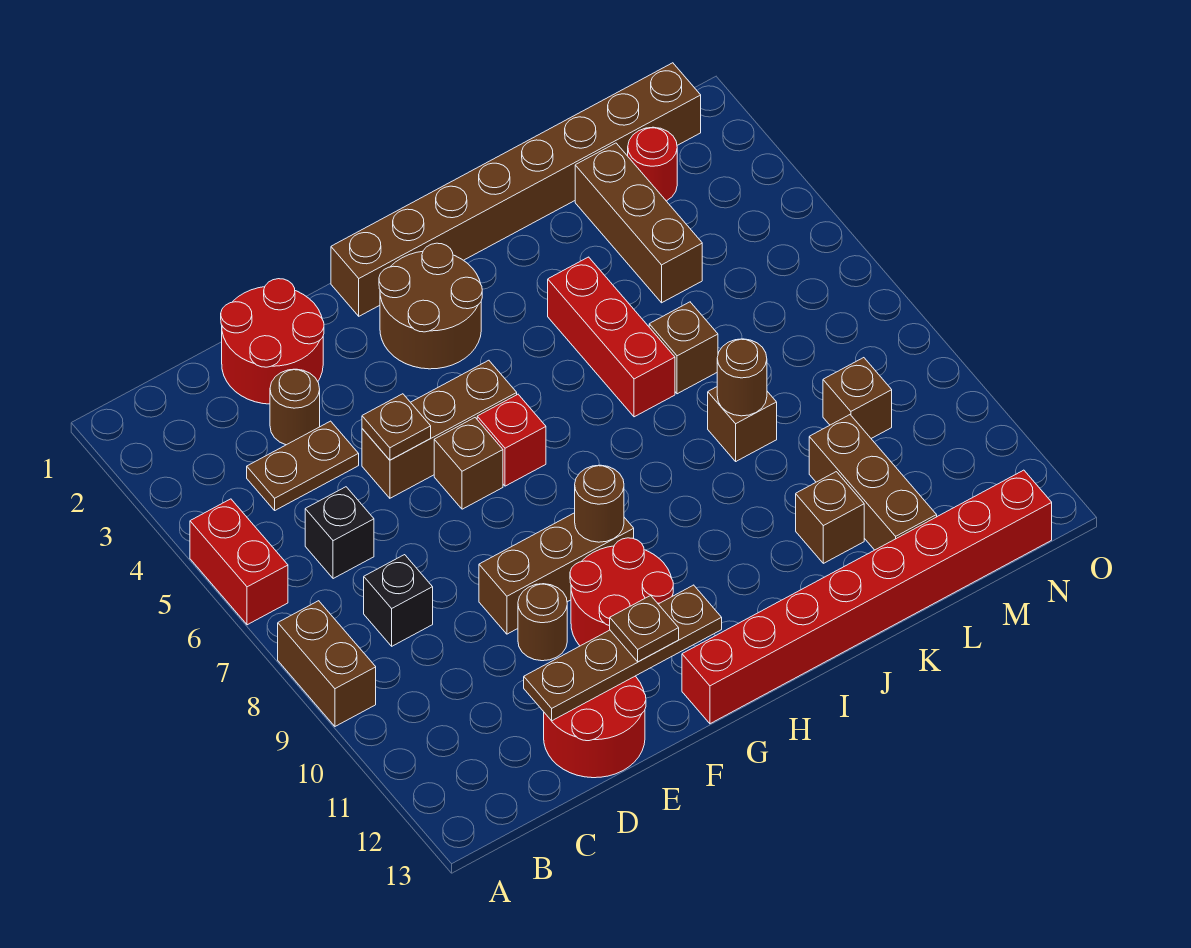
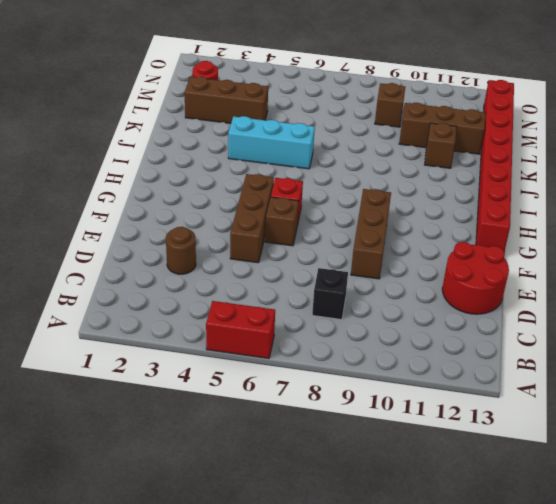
cyan brick J4:J6 level 1 -> red brick J4:J6 level 1
none -> brown brick A8:A9 level 1
none -> brown plate C4:D4 level 1
none -> black brick C6 level 1
none -> red round brick D1:E2 level 1

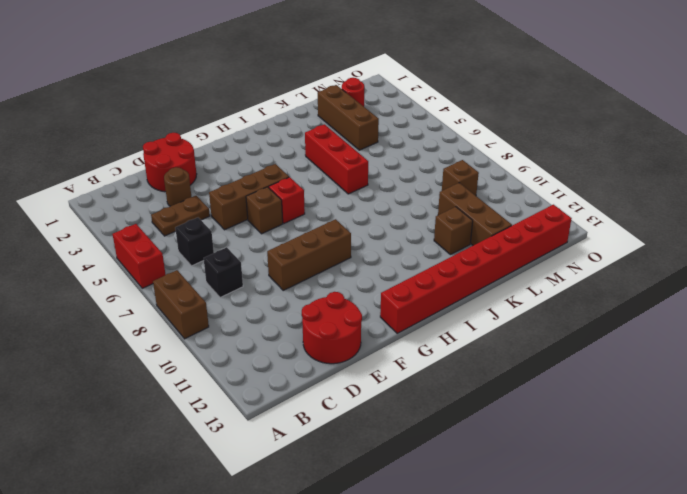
none -> brown round brick E10 level 1
none -> red round brick F10:G11 level 1
none -> brown brick G1:N1 level 1
none -> brown round brick G2:H3 level 1

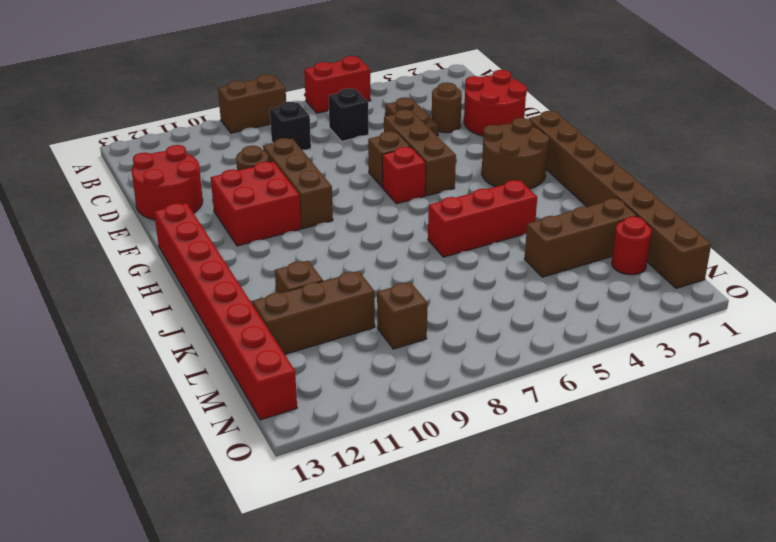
red brick F10:G11 level 1 -> red round brick F10:G11 level 1
none -> brown brick K6 level 1
none -> brown brick K8 level 1
none -> brown plate D12:G12 level 2
none -> brown plate E5 level 2

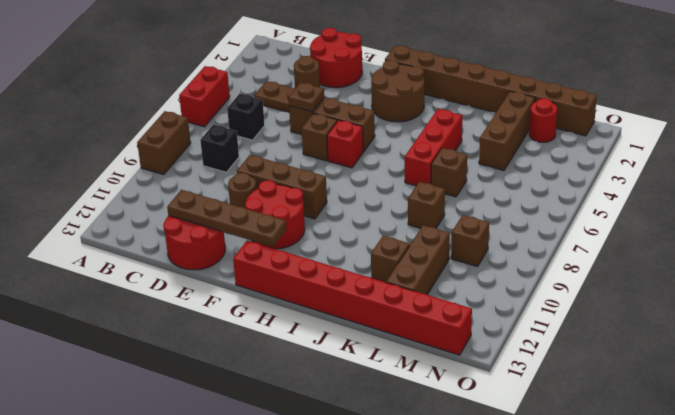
none -> brown round brick G9 level 2
none -> brown round brick K8 level 2
none -> brown plate F12 level 3

